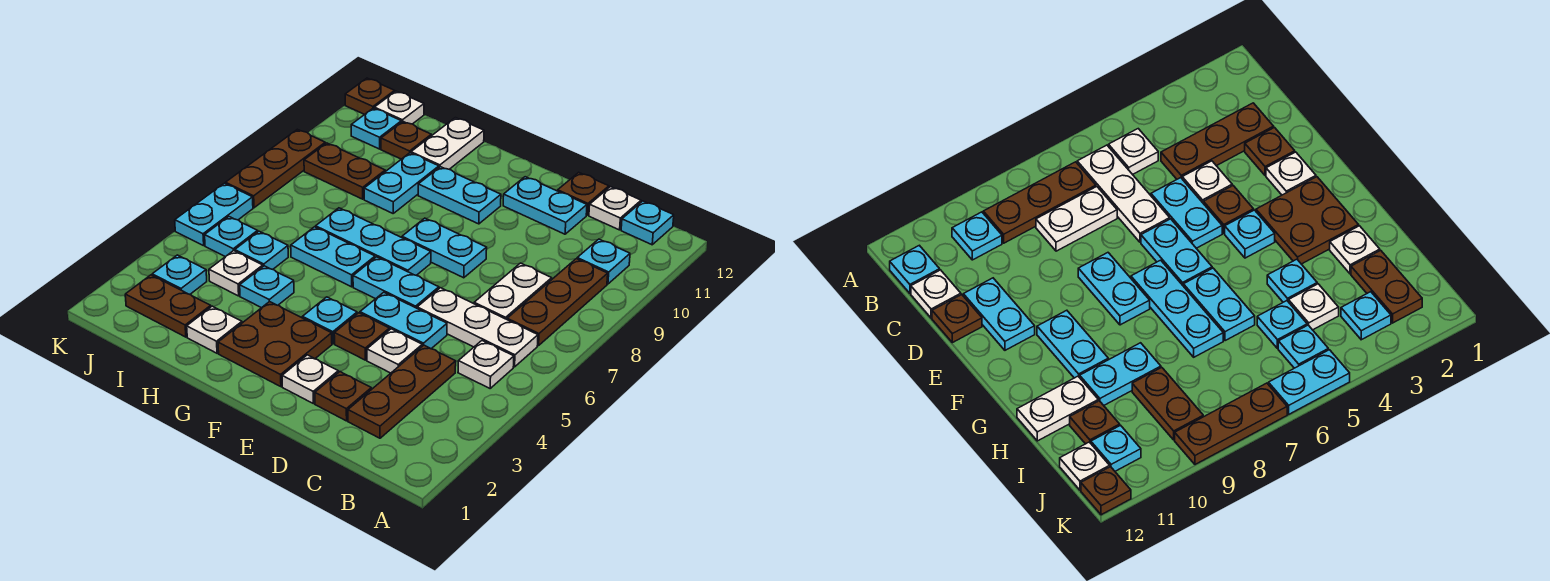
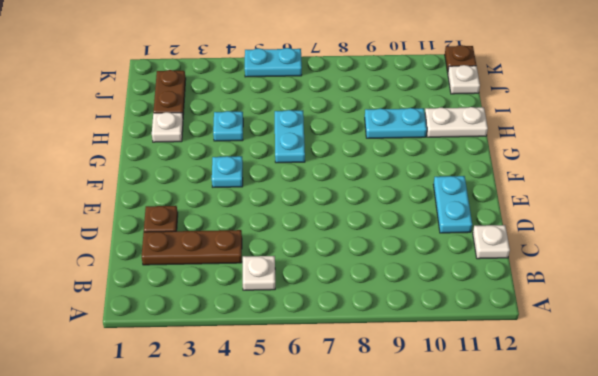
none -> white plate B6:D6 level 1
none -> brown plate B7:B9 level 1
none -> cyan plate B10 level 1
none -> cyan plate B12 level 1

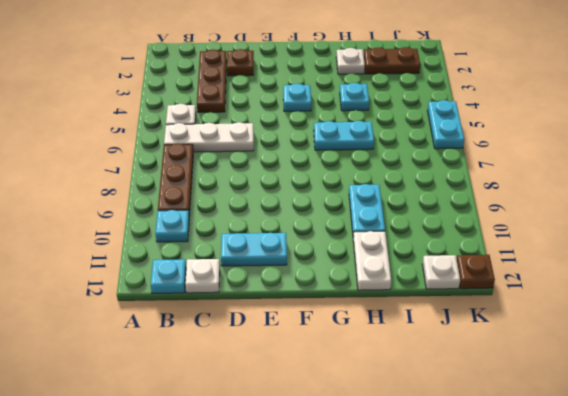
none -> white plate C7:C8 level 1
none -> white plate D4 level 1
none -> cyan plate D5:E5 level 1
none -> brown plate D12 level 1

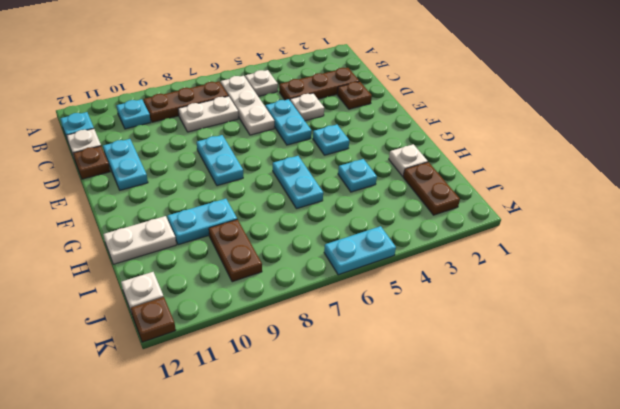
none -> white plate E2 level 1
none -> brown plate E4 level 1
none -> cyan plate E6:F6 level 1
none -> brown plate F2:G3 level 1

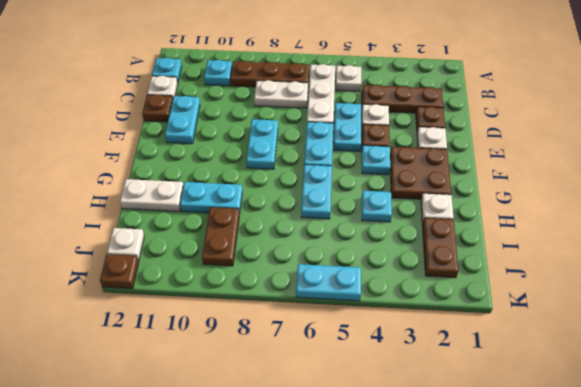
none -> cyan plate F7:H7 level 1
none -> cyan plate F10:G10 level 1
none -> white plate I4 level 1
none -> cyan plate I5 level 1

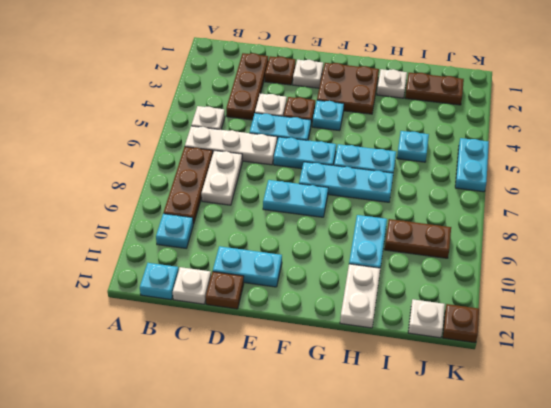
none -> cyan plate F10:G10 level 1
none -> cyan plate H4 level 1
none -> white plate I4 level 1
none -> brown plate I11 level 1

